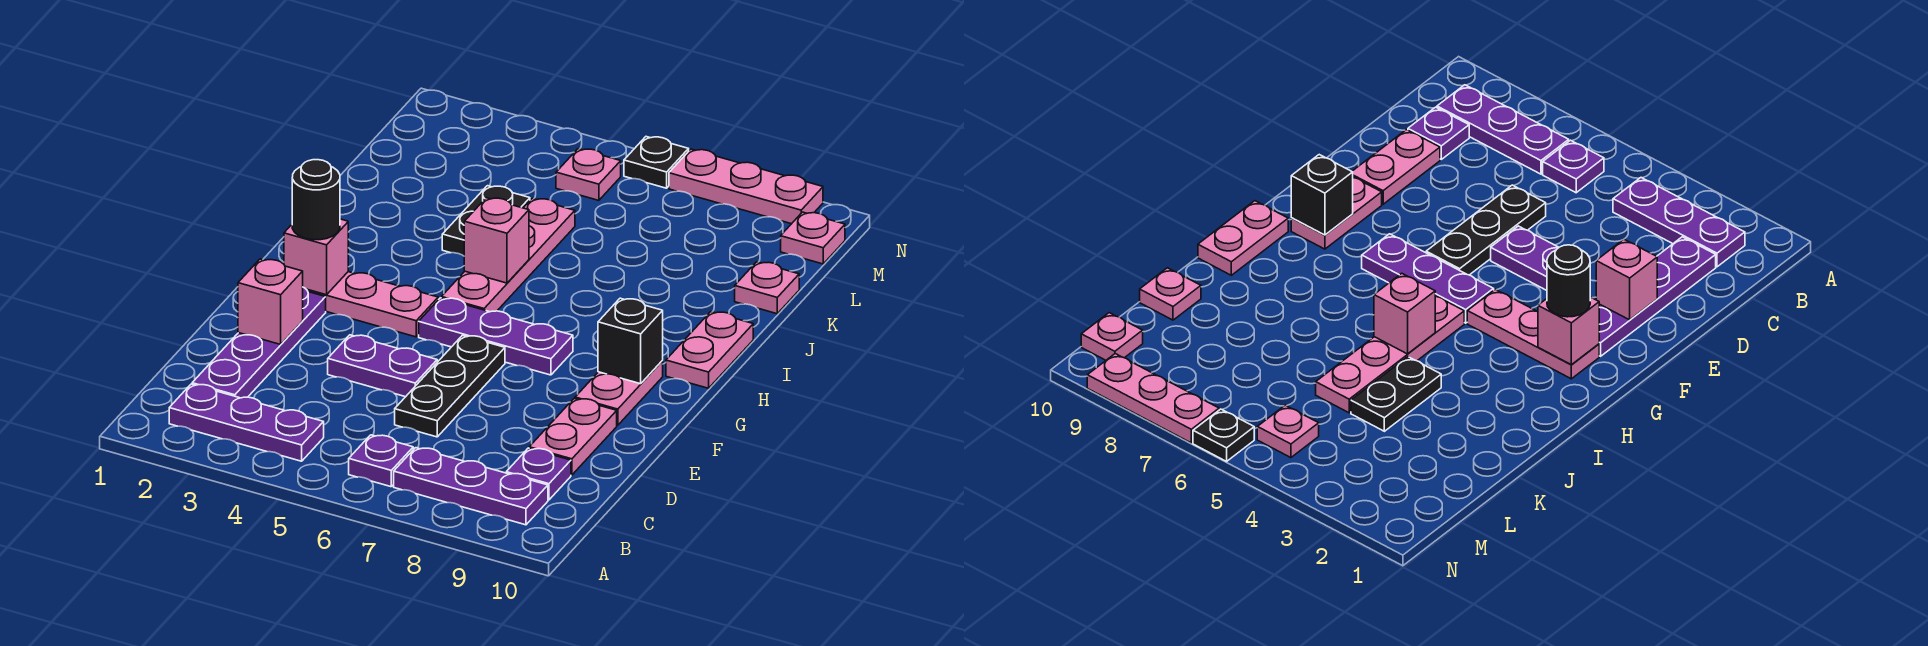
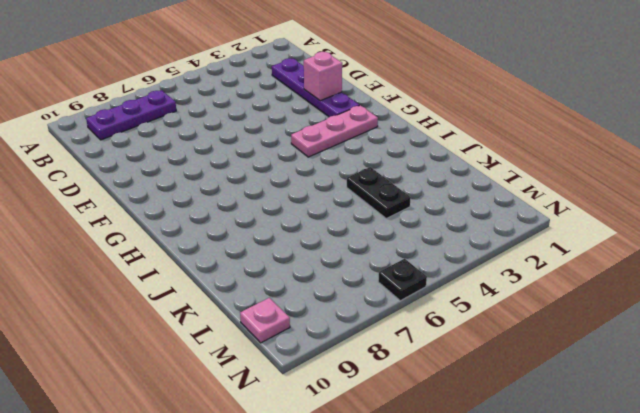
none -> purple plate B2:B4 level 1
none -> purple plate B6 level 1
none -> purple plate C9 level 1

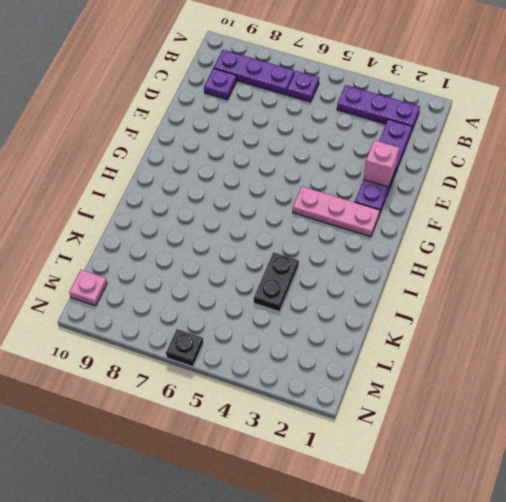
none -> black plate D6:F6 level 1
none -> pink plate D9:E9 level 1
none -> purple plate E4:E5 level 1

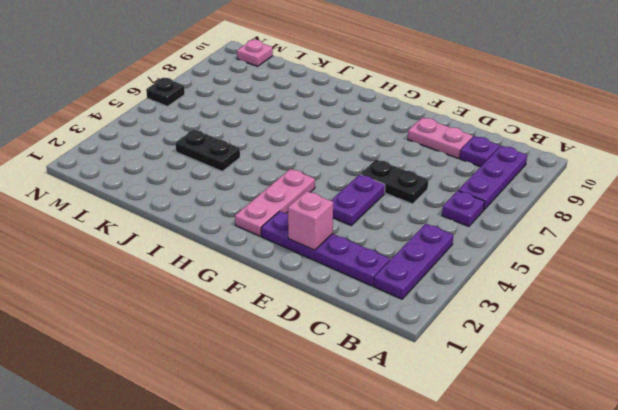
black plate D6:E6 level 1 -> black plate D6:F6 level 1
none -> pink plate F9:G9 level 1
none -> purple plate G5:G7 level 1
none -> pink plate H5:K5 level 1

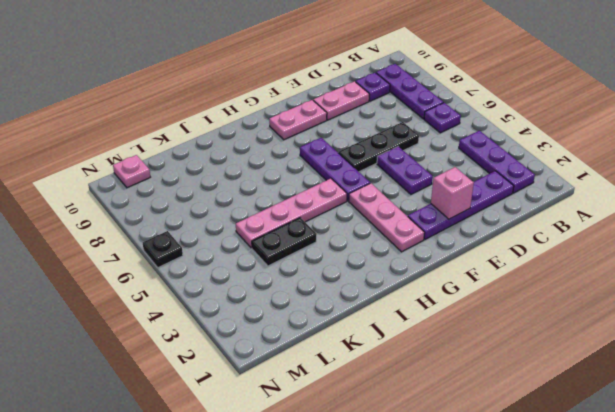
none -> pink plate H10:I10 level 1
none -> pink plate K10 level 1
none -> pink plate M5 level 1

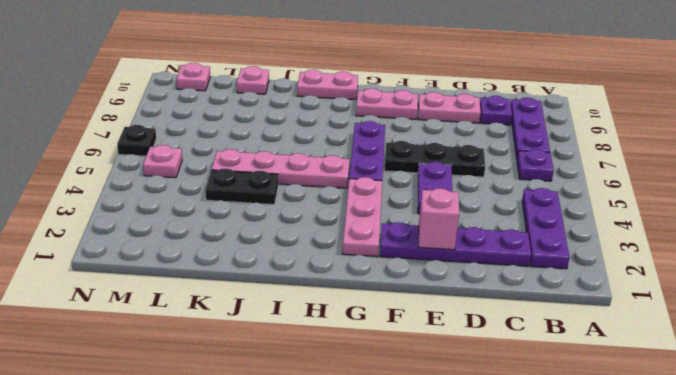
none -> pink plate N7:N9 level 1
none -> pink brick G2 level 2
none -> black brick G9 level 2

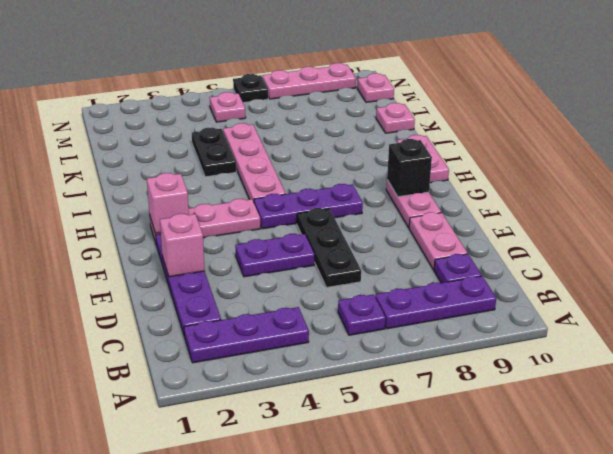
none -> pink brick I5 level 2
none -> black round brick G2 level 3

